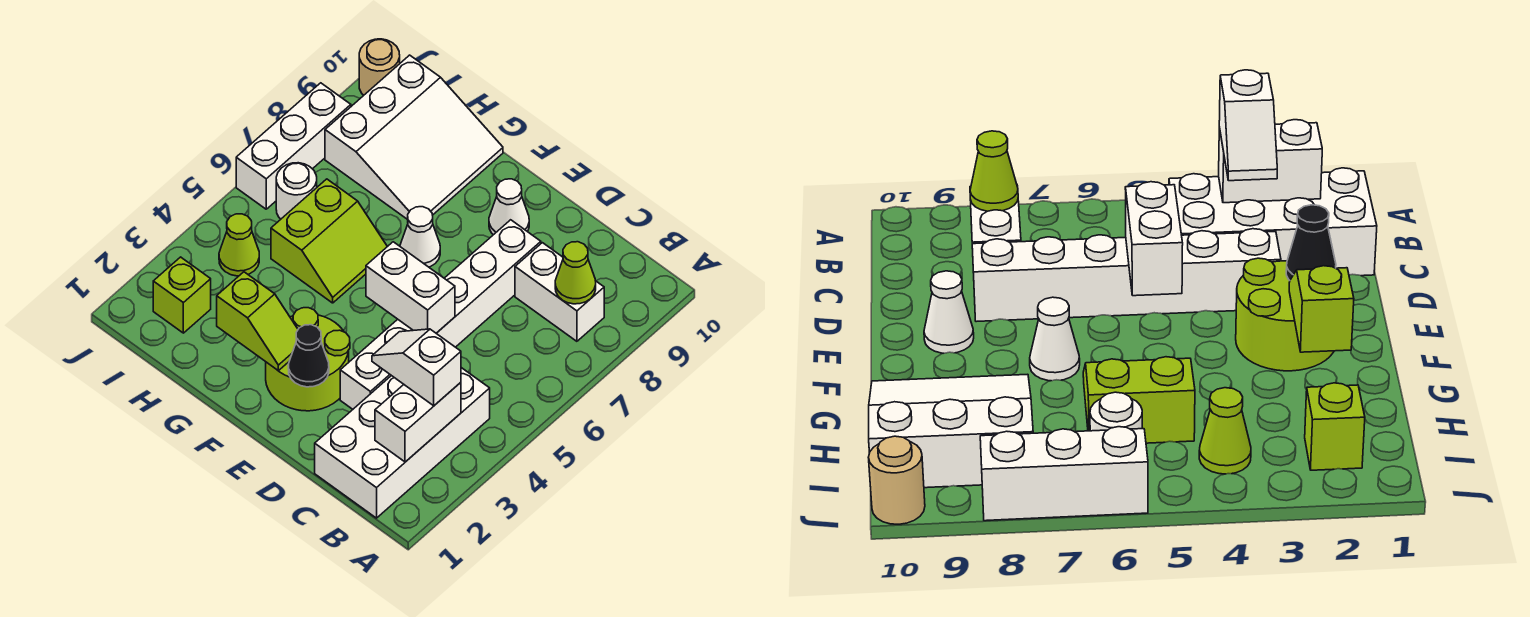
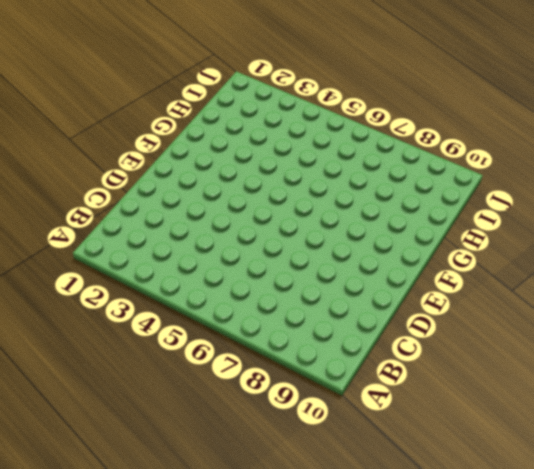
none -> white brick B1:C4 level 1
none -> white brick B8:C8 level 1
none -> white brick D3:D8 level 1

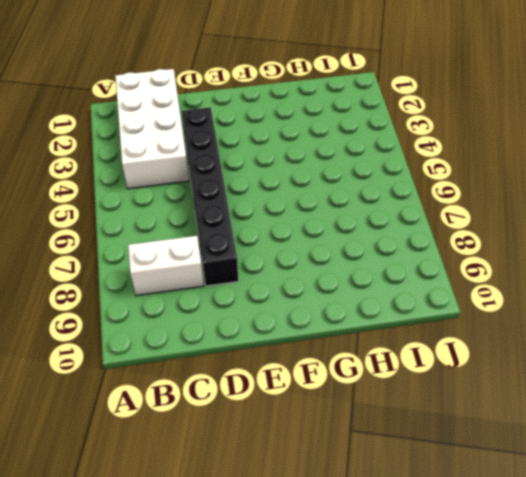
black brick D3:D8 level 1 -> white brick D3:D8 level 1
none -> lime round brick E2:F3 level 1
none -> white cone E9 level 1
none -> white cone F7 level 1

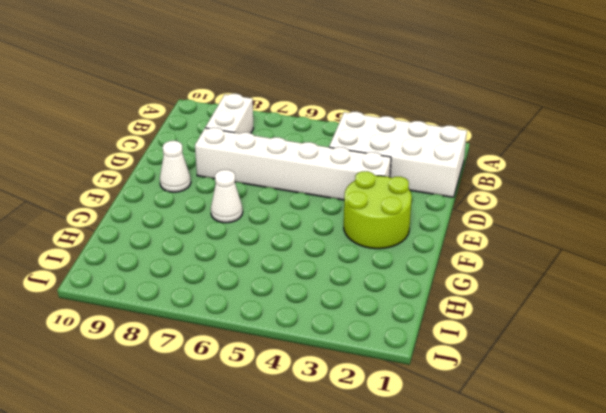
none -> lime slope G5:H6 level 1 top H
none -> white slope G8:I10 level 1 top I
none -> lime brick I2 level 1

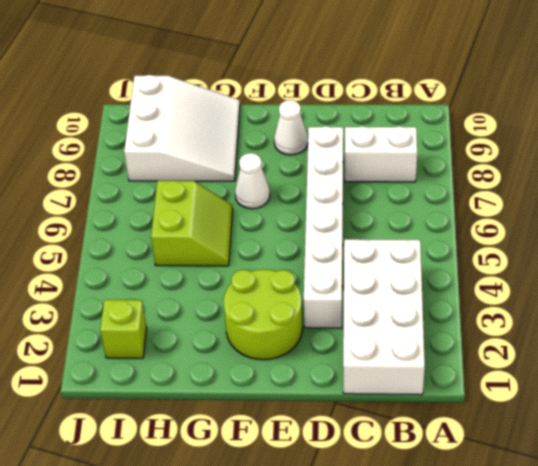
none -> lime cone I4 level 1
none -> white round brick I6 level 1
none -> white brick J6:J8 level 1

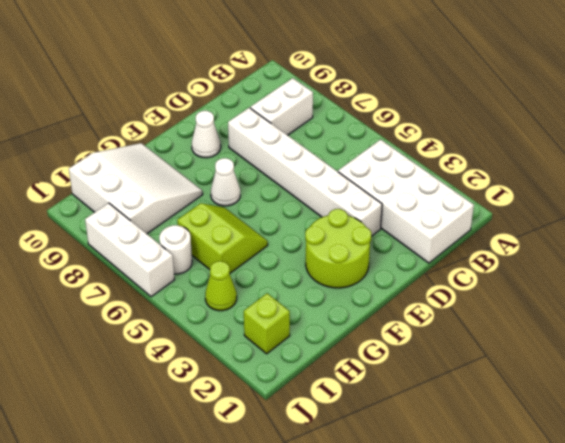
none -> tan round brick J10 level 1
none -> white brick B2:B3 level 2
none -> lime cone B8 level 2

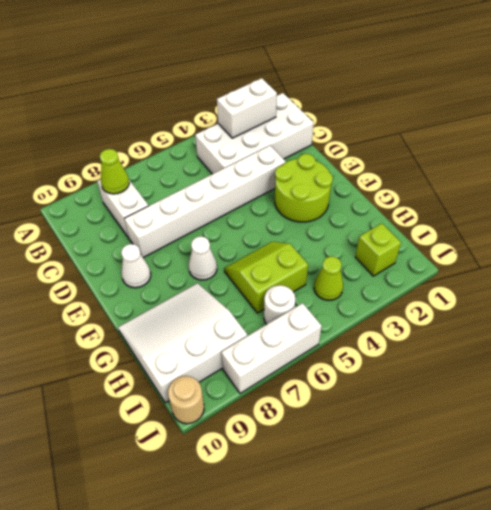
none -> white brick D5:E5 level 2
none -> black cone E2 level 2
none -> lime slope F2:G2 level 2 top G

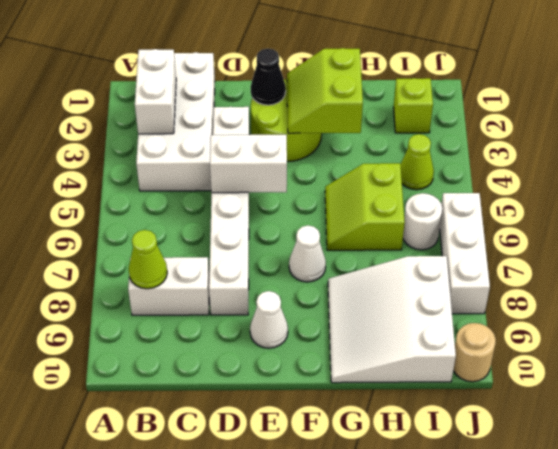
lime slope F2:G3 level 2 top G -> lime slope F2:G2 level 2 top G
none -> white slope B3:C3 level 3 top B

